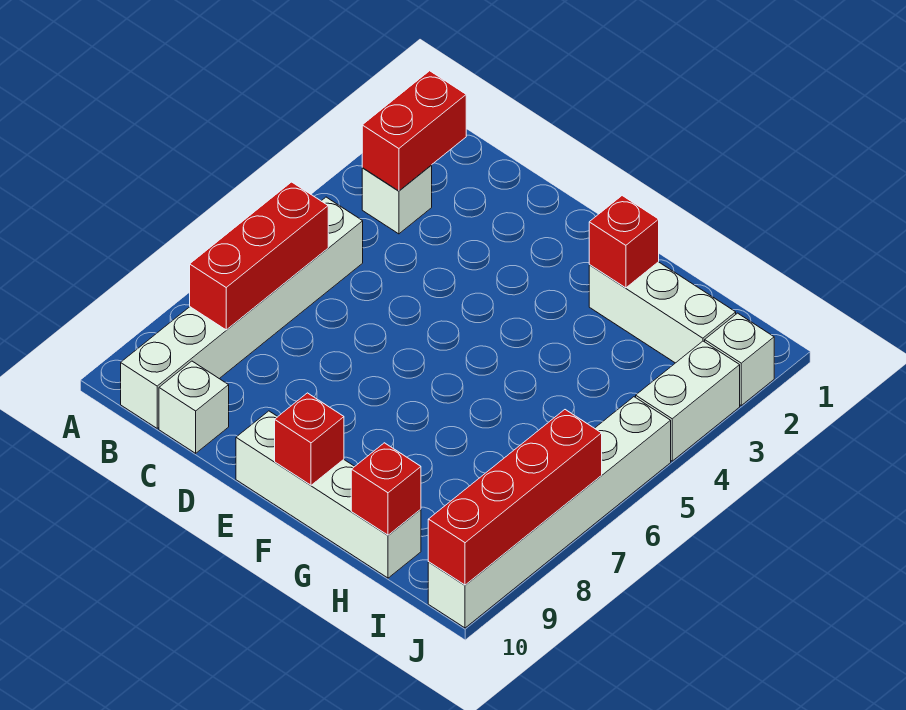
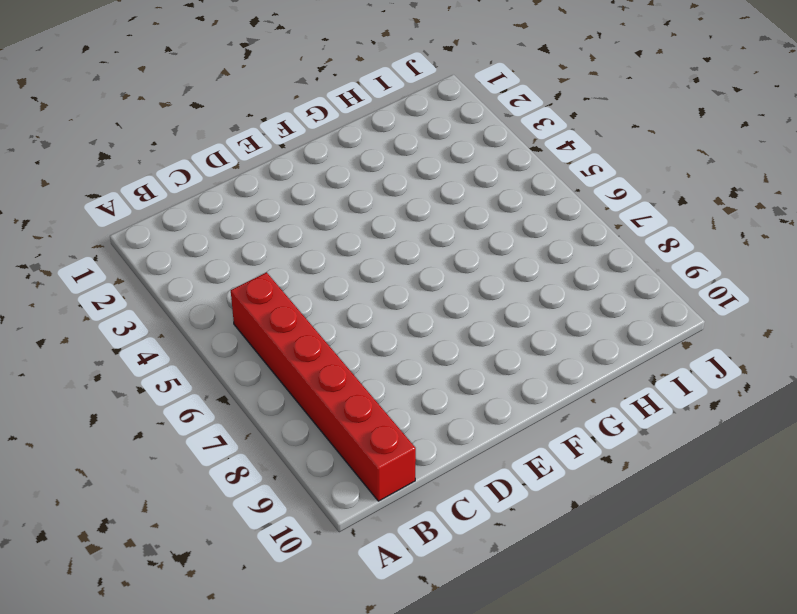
red brick B5:B10 level 1 -> white brick B5:B10 level 1
none -> white brick B3 level 1
none -> white brick C10 level 1
none -> white brick E10:H10 level 1

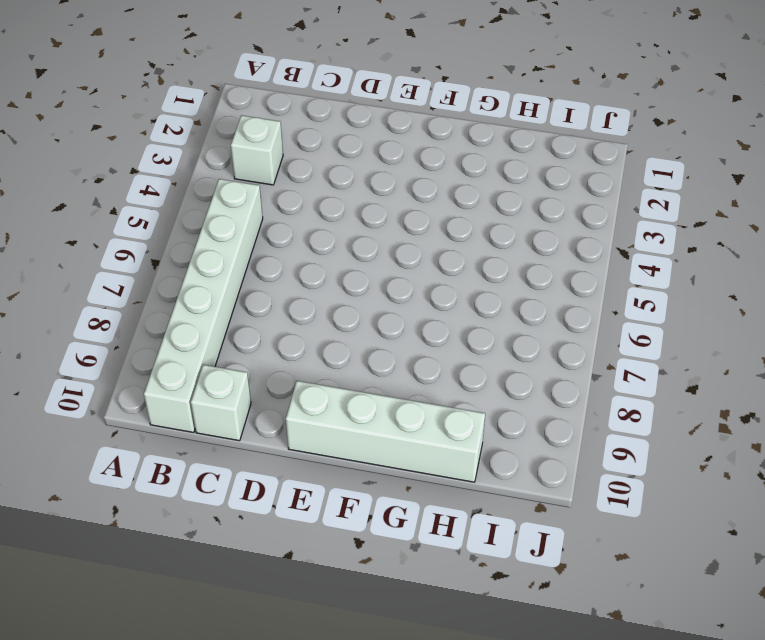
none -> white brick G2:I2 level 1
none -> white brick J2 level 1
none -> white brick J3:J4 level 1

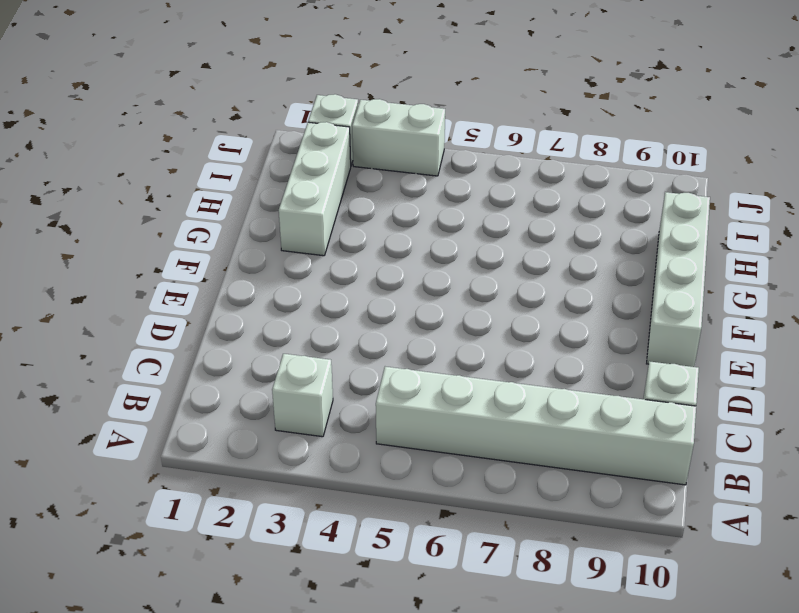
none -> white brick J5:J10 level 1
none -> red brick B2:B3 level 2
none -> red brick B6:B8 level 2

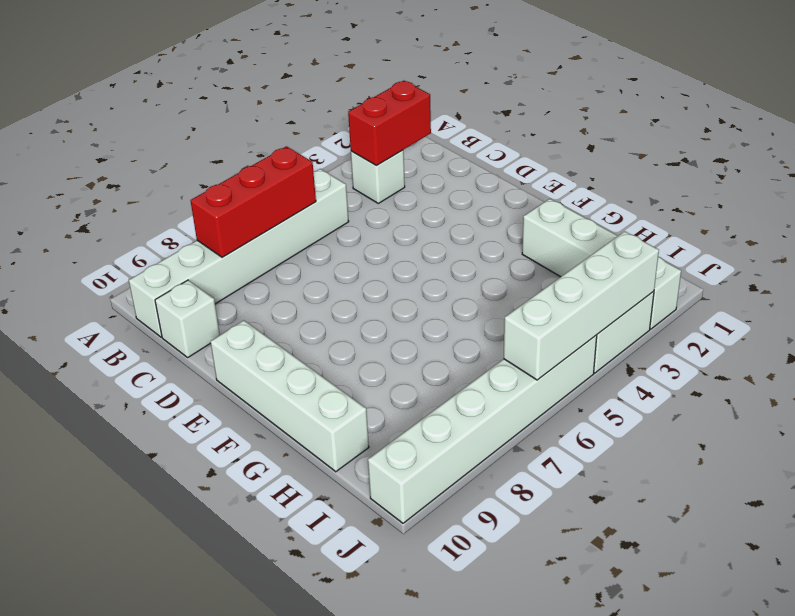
white brick J3:J6 level 2 -> none
none -> red brick F10 level 2
none -> red brick G2 level 2
none -> red brick H10 level 2

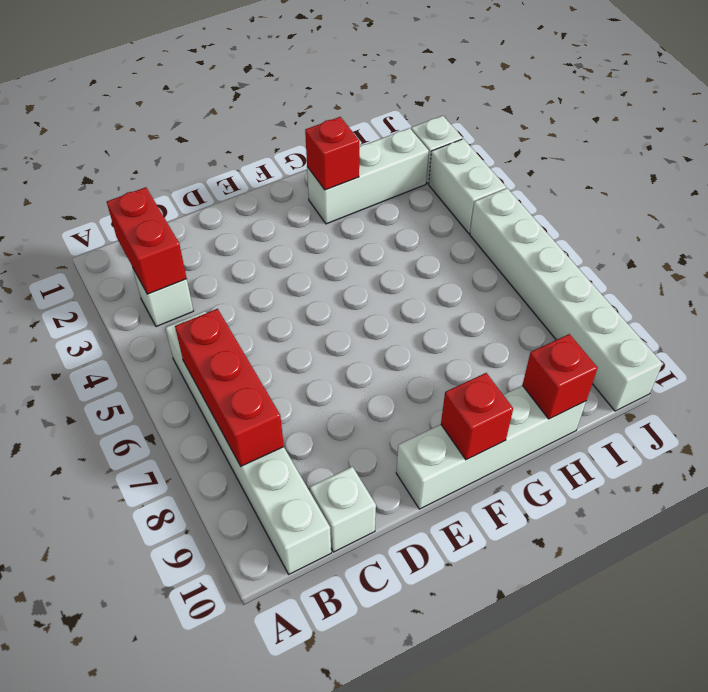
none -> red brick J7:J10 level 2

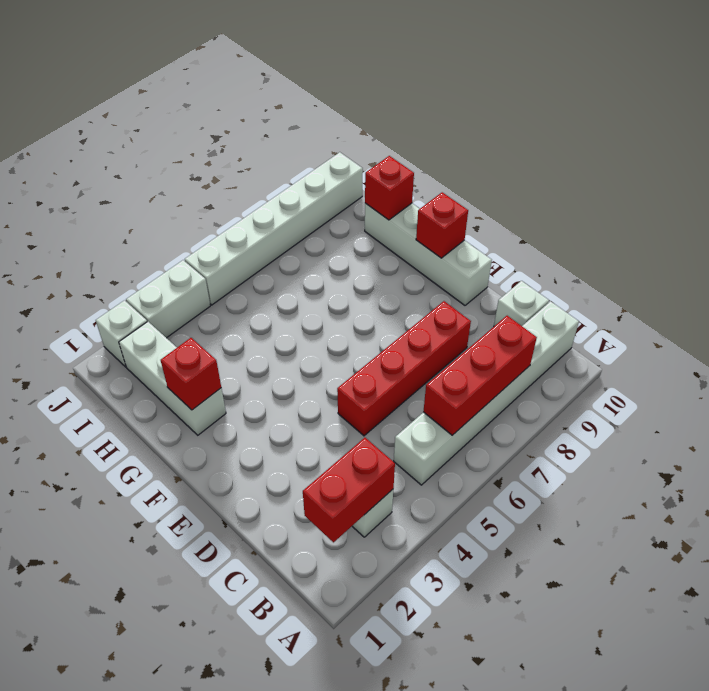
red brick D5:D8 level 1 -> red brick J7:J10 level 2

